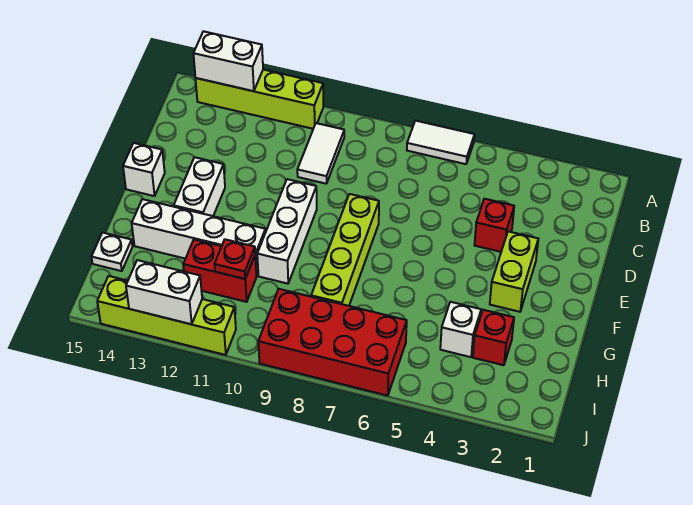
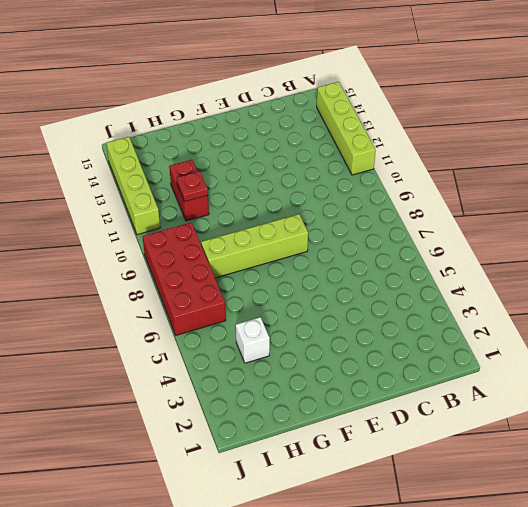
none -> white tile A6:A7 level 1
none -> white tile B10:C10 level 1
none -> red brick D4 level 1

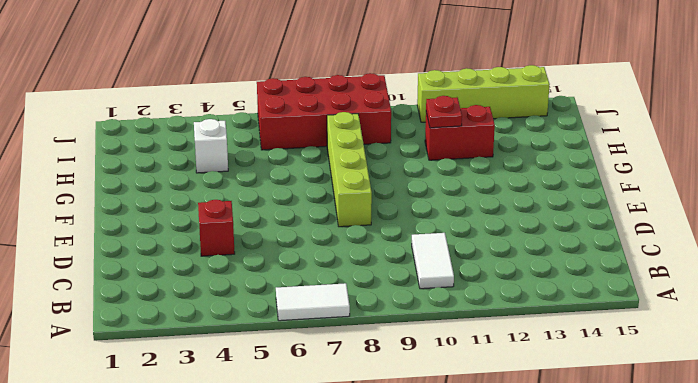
none -> lime brick A11:A14 level 1
none -> lime brick E3:F3 level 1
none -> white brick E10:G10 level 1

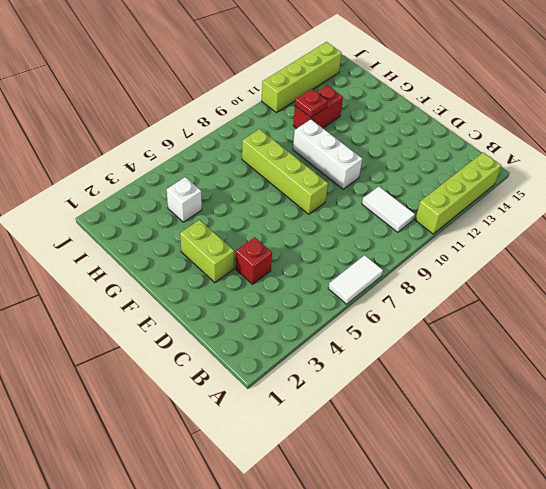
none -> white brick E13:F13 level 1
none -> white brick E15 level 1
none -> white brick G11:G14 level 1

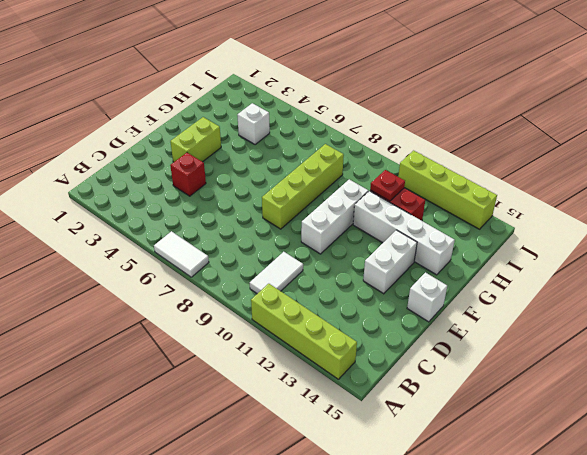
none -> red brick H3 level 1
none -> white plate H15 level 1
none -> red brick I6:J9 level 1

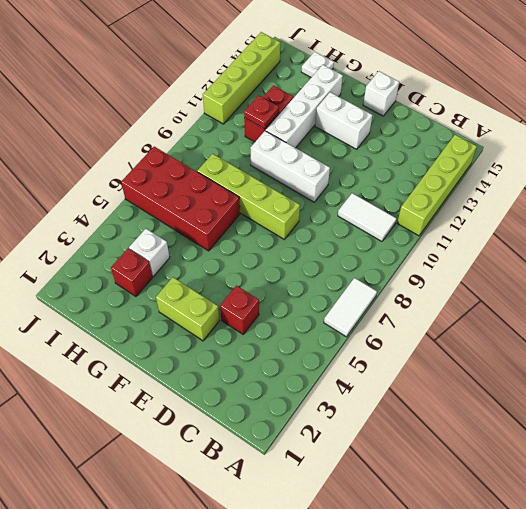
red brick G6:J7 level 1 -> red brick I6:J9 level 1
none -> white brick A13:A14 level 2
none -> white brick J12:J13 level 2

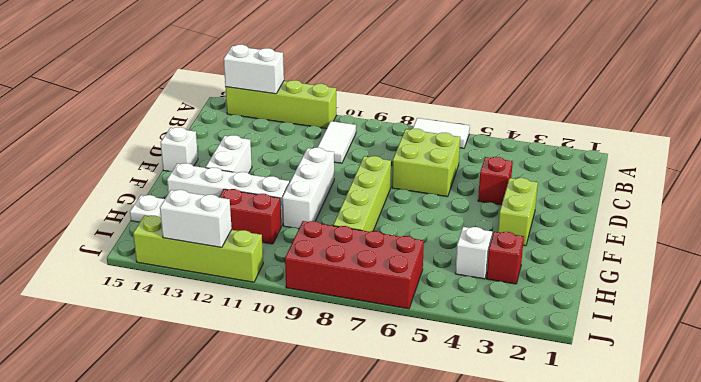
lime brick C6:D7 level 1 -> none
none -> red plate H11 level 2

